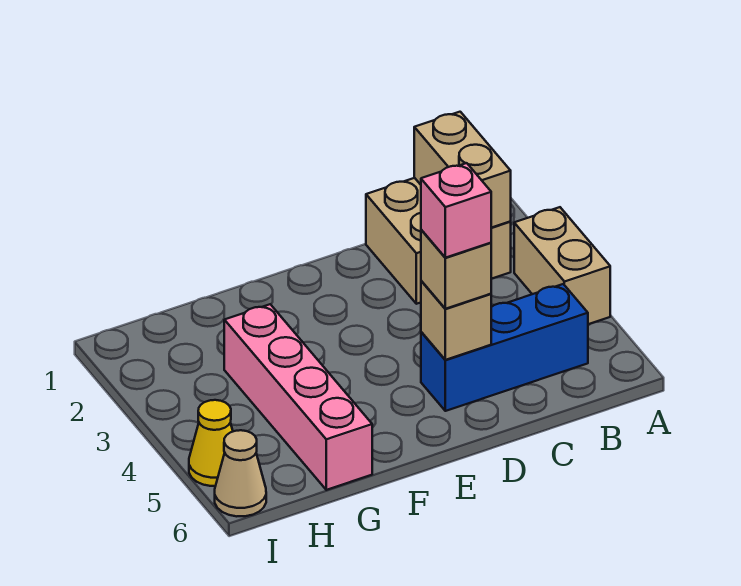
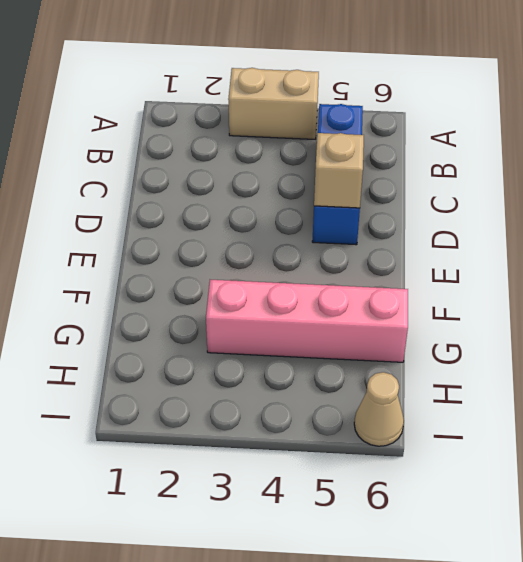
none -> tan brick B1:C2 level 1
none -> yellow cone I5 level 1

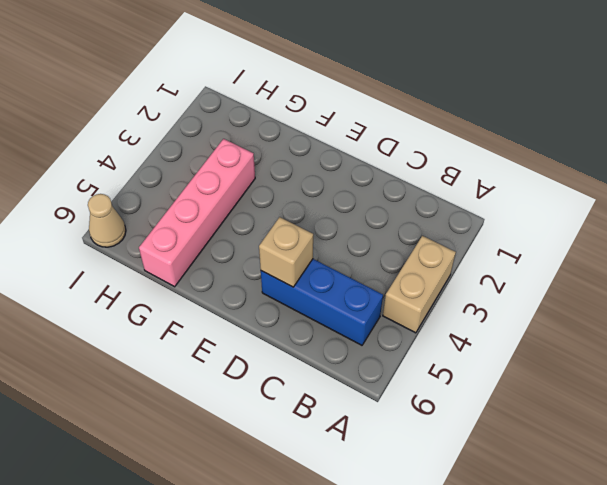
none -> tan brick B1:C2 level 1
none -> yellow cone I5 level 1

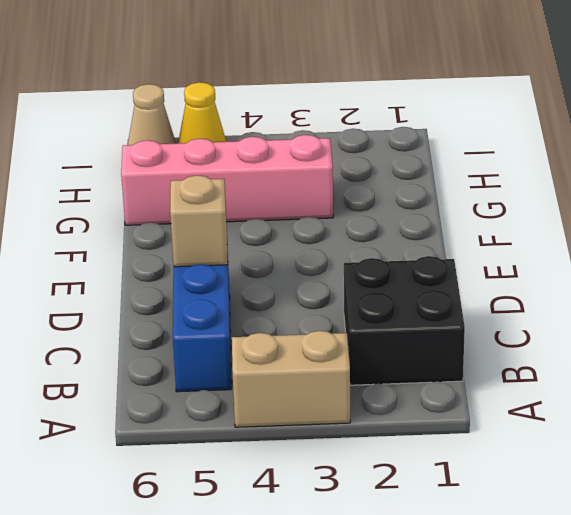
black brick B1:C2 level 1 -> tan brick B1:C2 level 1
none -> tan brick B1:B2 level 2
none -> tan brick D5 level 3

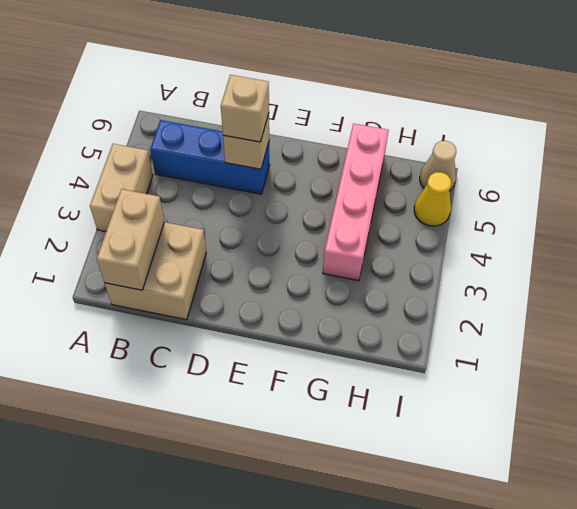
none -> pink brick D5 level 4

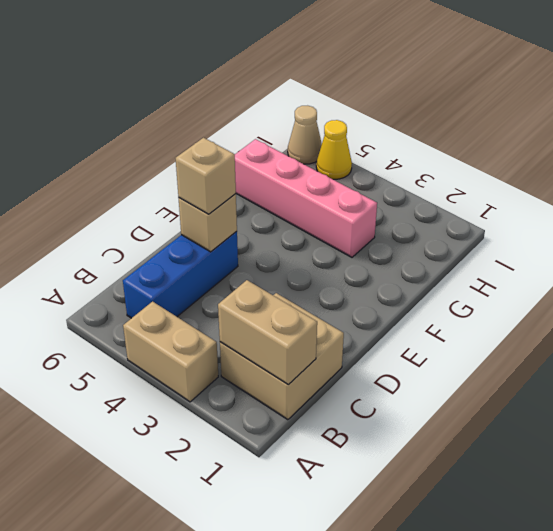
none -> pink brick D5 level 4

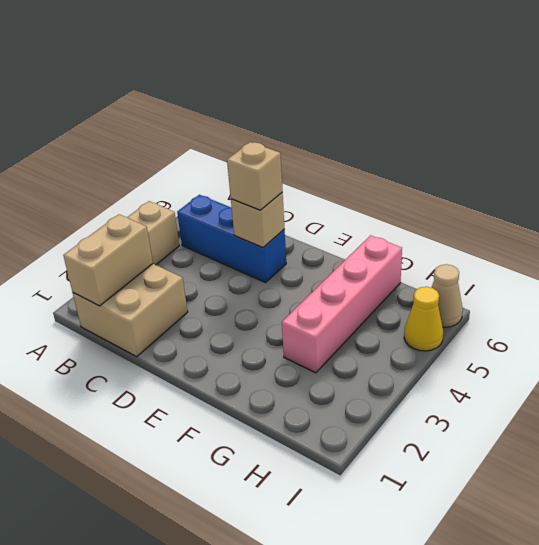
none -> pink brick D5 level 4

